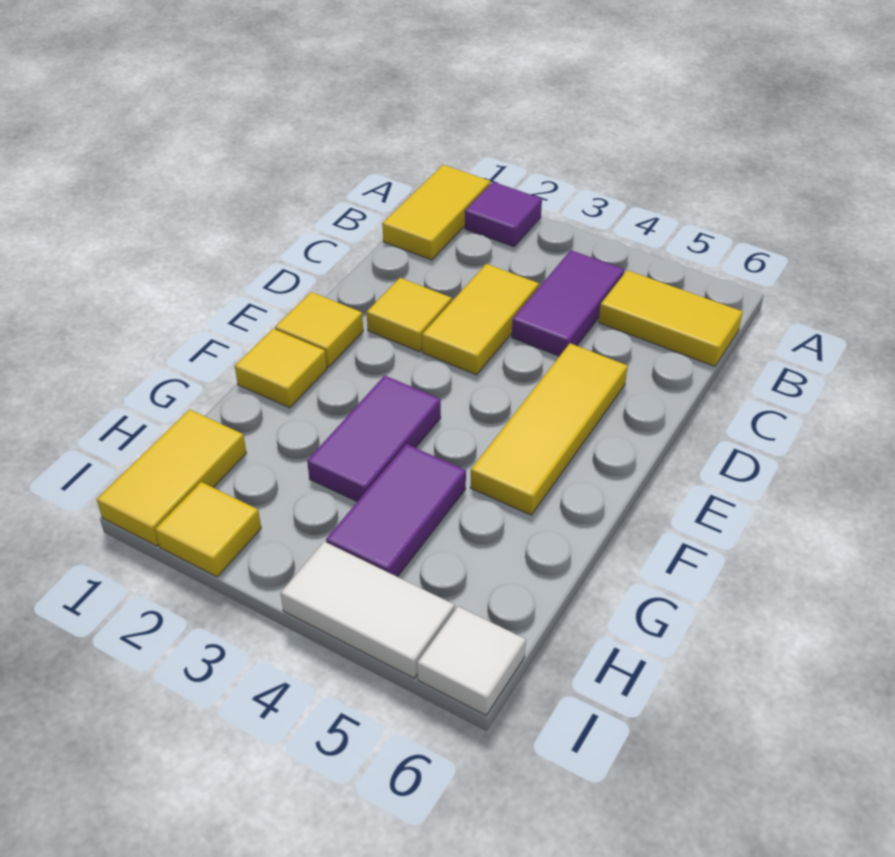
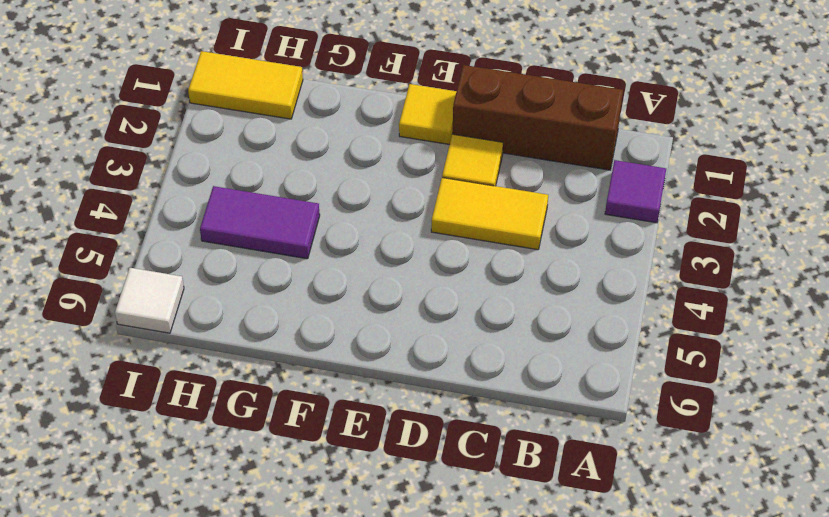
brown brick B1:D1 level 1 -> yellow tile A1:B1 level 1
none -> purple tile B4:C4 level 1
none -> yellow tile B5:B6 level 1
none -> yellow tile D5:F5 level 1

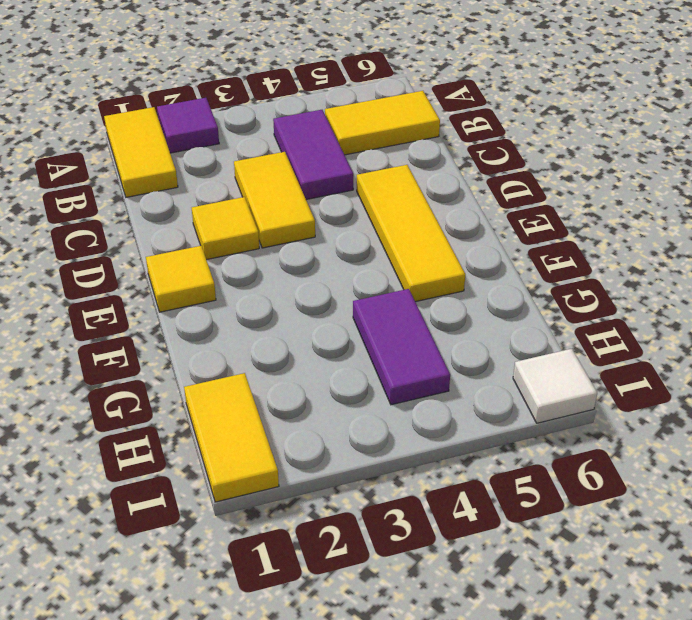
none -> yellow tile F1 level 1
none -> purple tile F3:G3 level 1
none -> yellow tile I2 level 1

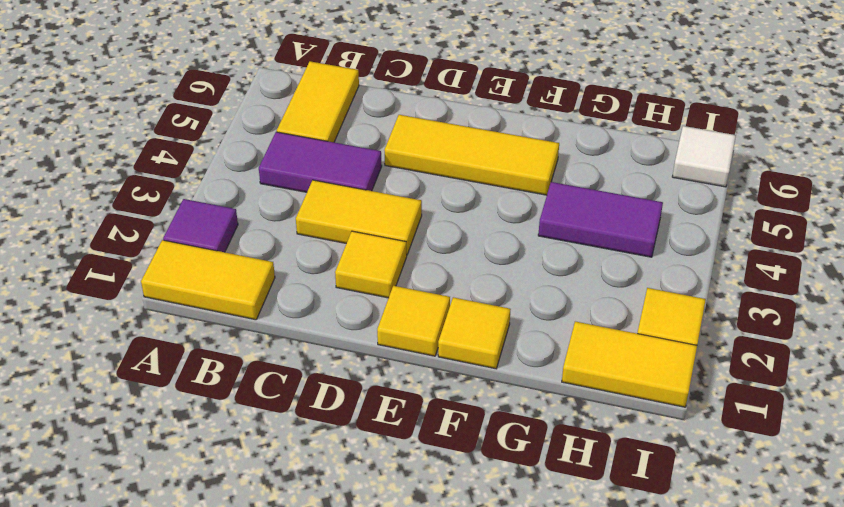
none -> purple tile F3:G3 level 1
none -> white tile I4:I5 level 1

